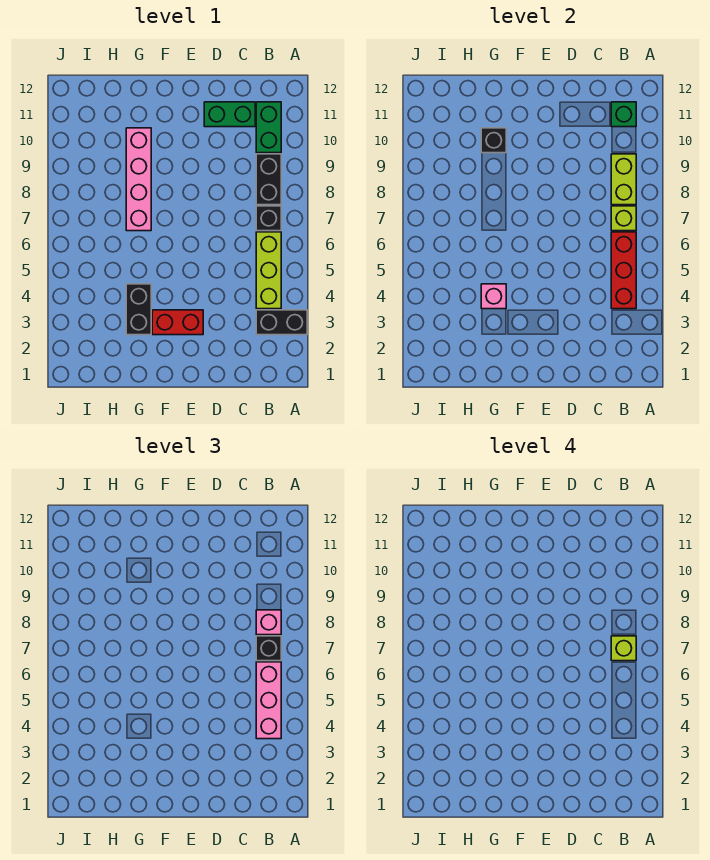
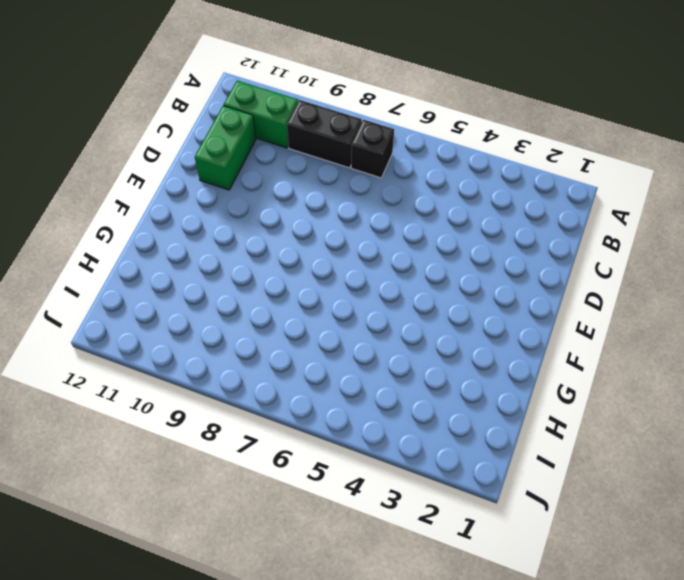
none -> black brick A3:B3 level 1
none -> lime brick B4:B6 level 1
none -> red brick E3:F3 level 1

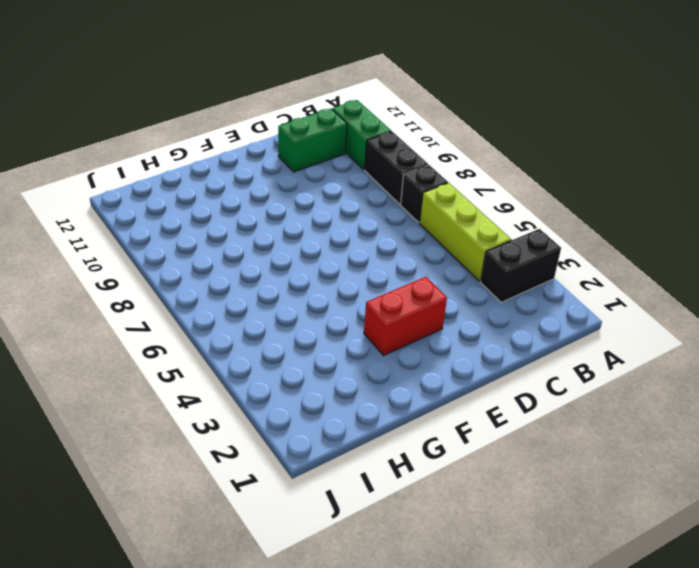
none -> black brick G3:G4 level 1
none -> pink brick G7:G10 level 1
none -> red brick B4:B6 level 2

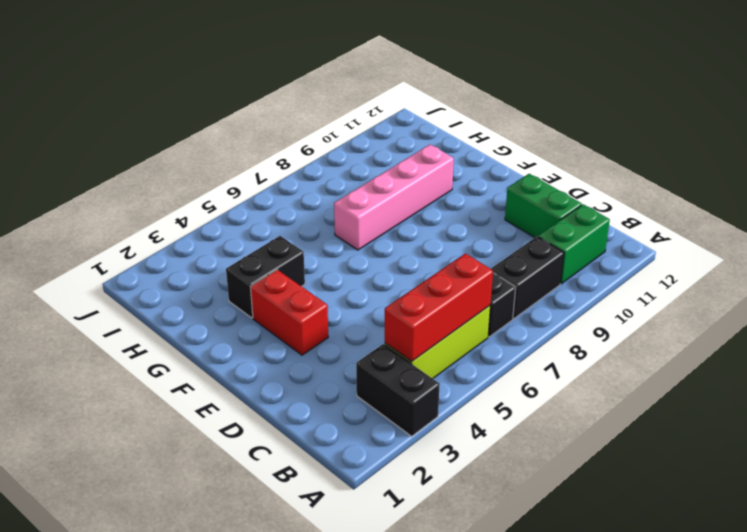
none -> lime brick B7 level 2
none -> lime brick B8:B9 level 2
none -> green brick B11 level 2

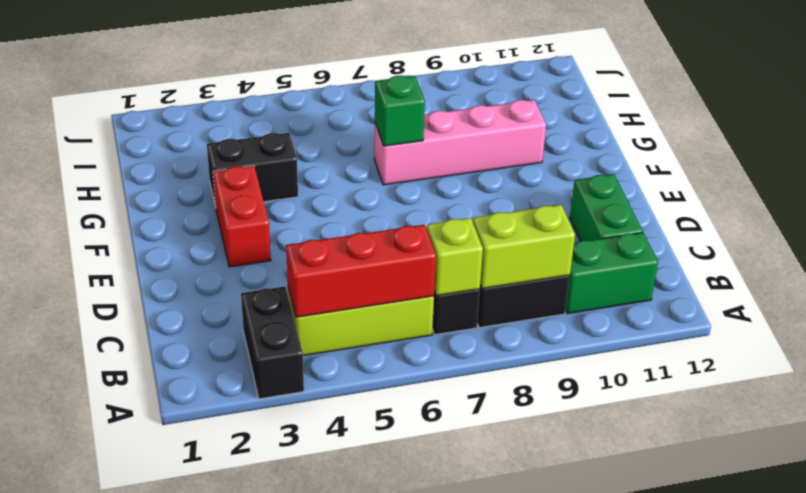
green brick G7 level 2 -> green brick B11 level 2
none -> pink brick G4 level 2
none -> black brick G10 level 2
none -> pink brick B4:B6 level 3

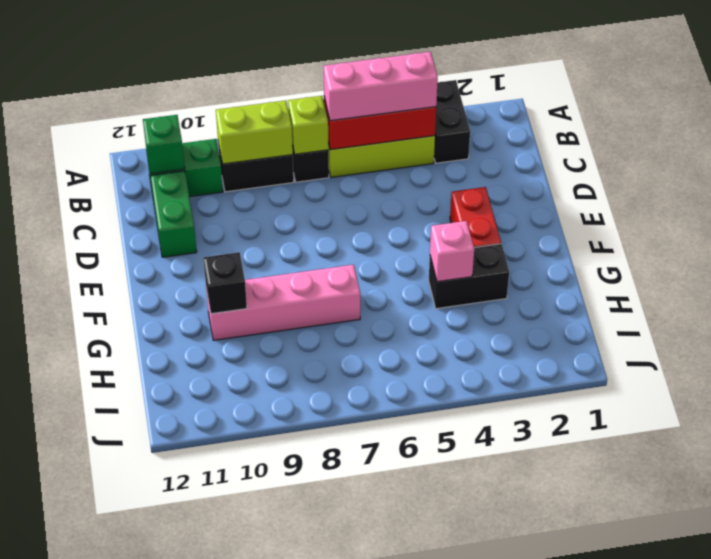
none -> black brick B7 level 3
none -> pink brick B8 level 3
none -> lime brick B7 level 4

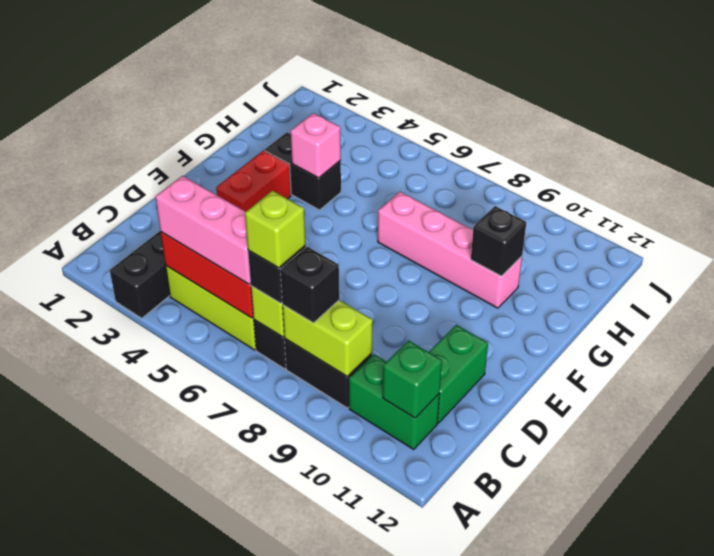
black brick B8 level 3 -> pink brick B8 level 3

